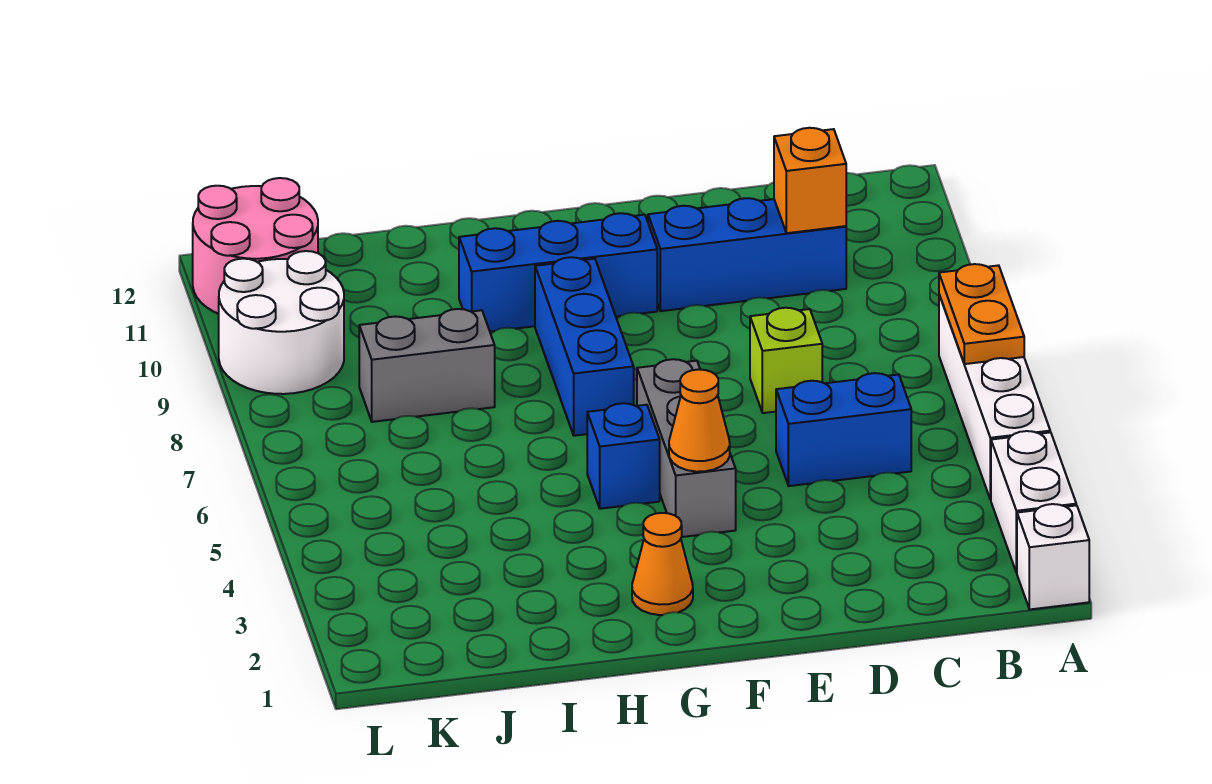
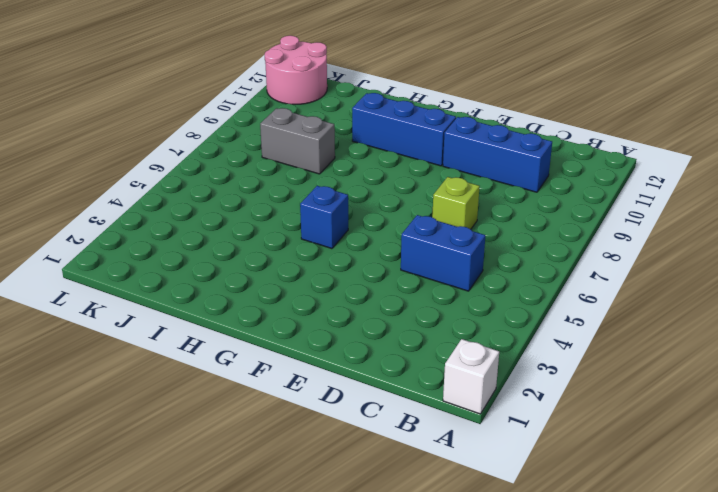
none -> white brick A2:A3 level 1
none -> white brick A4:A7 level 1
none -> grey brick F4:F6 level 1

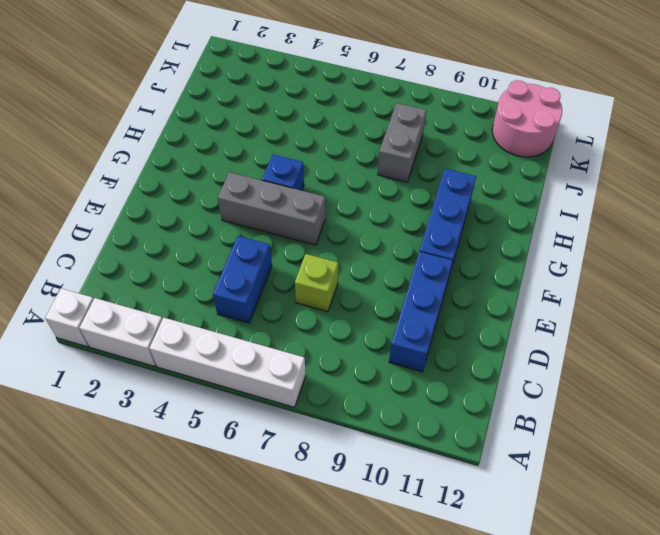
none -> orange cone G2 level 1
none -> blue brick G7:G9 level 1
none -> white round brick K9:L10 level 1

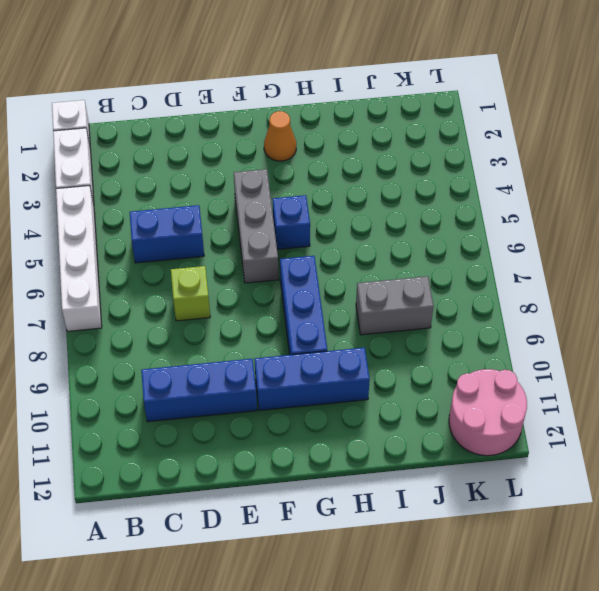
none -> white round brick K9:L10 level 1
none -> orange plate A6:A7 level 2
none -> orange brick C10 level 2

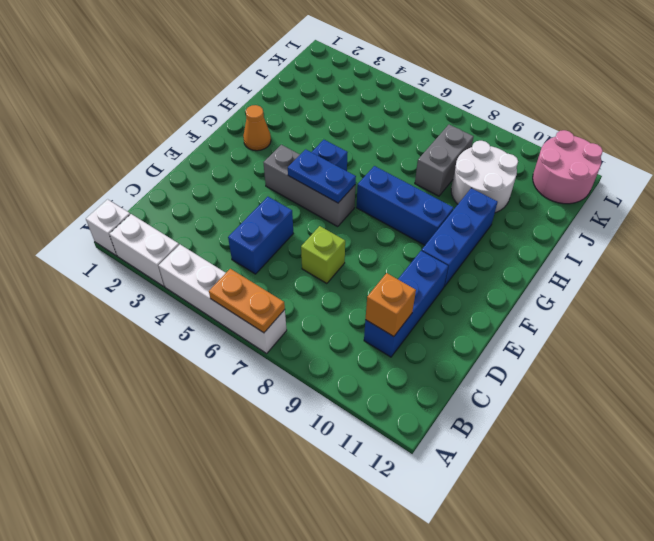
blue plate F5:F6 level 2 -> none
white round brick I9:J10 level 1 -> white round brick K9:L10 level 1
none -> orange cone F4 level 2

